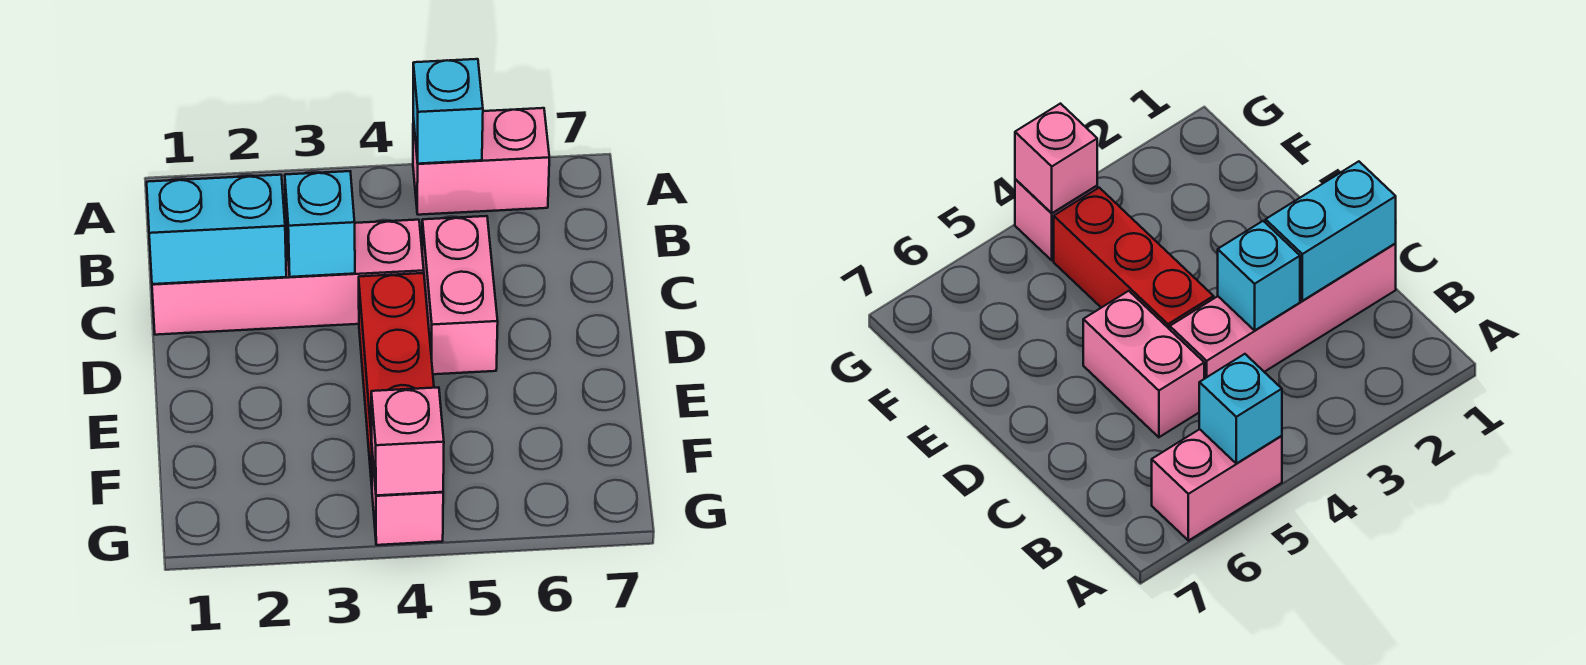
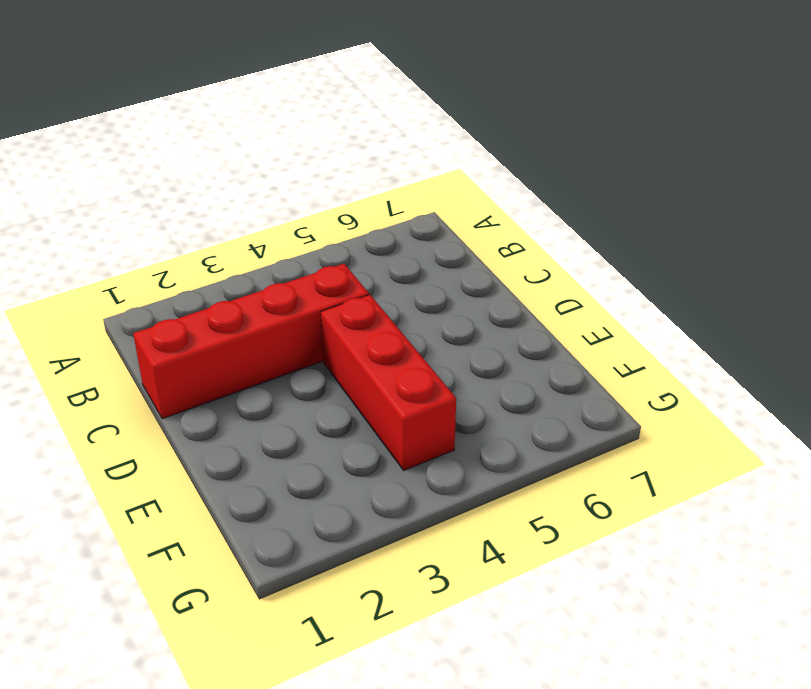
red brick C1:C4 level 1 -> pink brick C1:C4 level 1
none -> pink brick A5:A6 level 1
none -> pink brick C5:D5 level 1

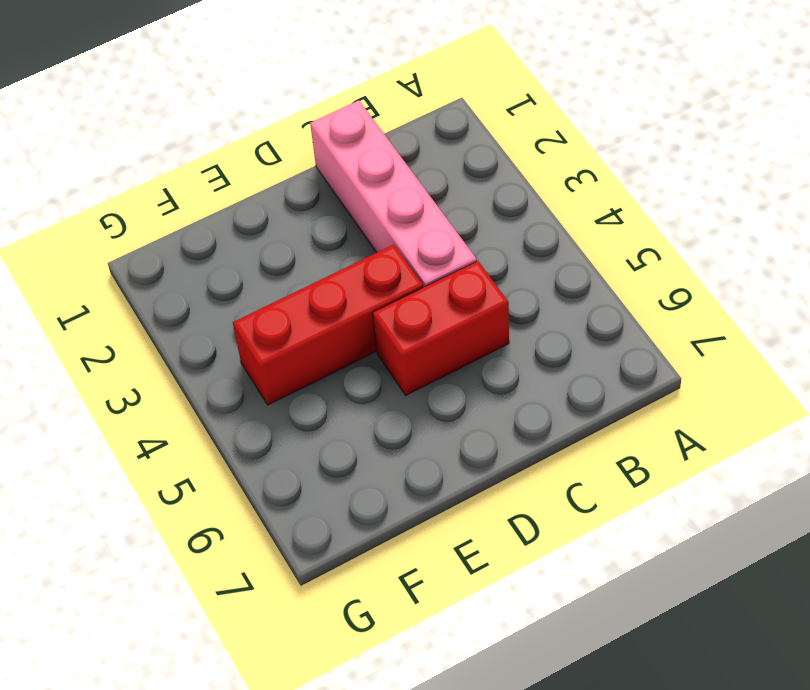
red brick C5:D5 level 1 -> pink brick C5:D5 level 1
none -> pink brick A5:A6 level 1
none -> pink brick G4 level 1

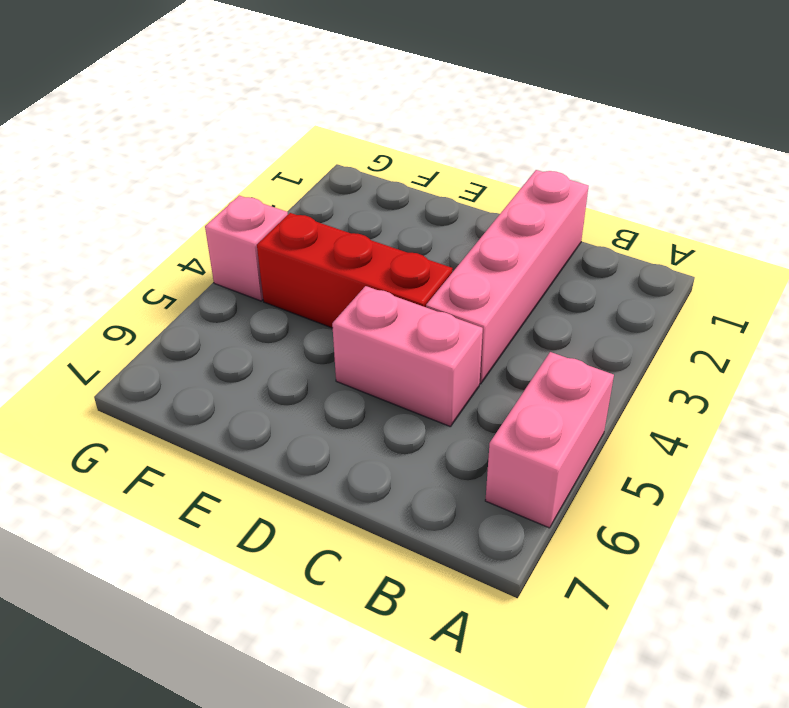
none -> cyan brick A5 level 2
none -> cyan brick C1:C2 level 2

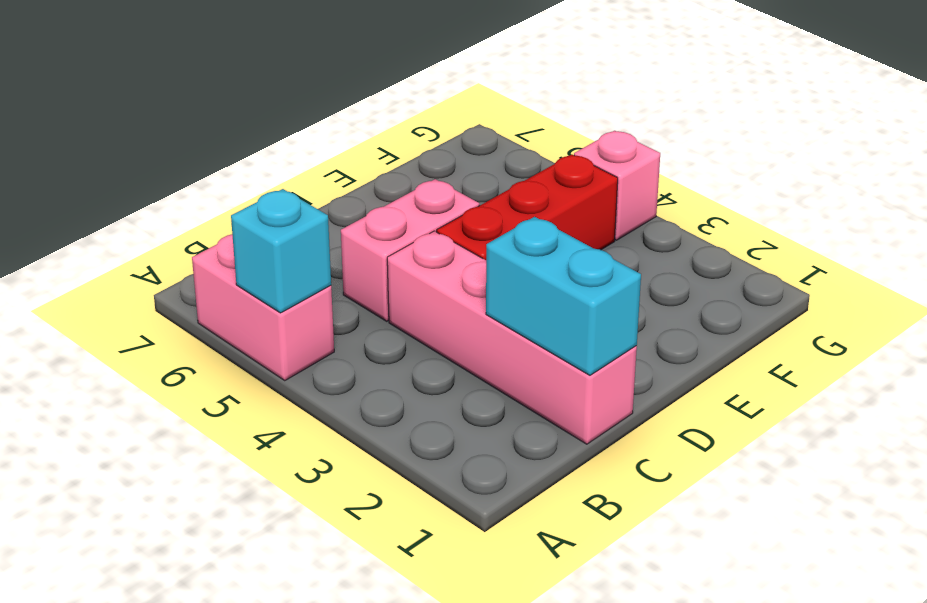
none -> cyan brick C3 level 2
none -> pink brick G4 level 2

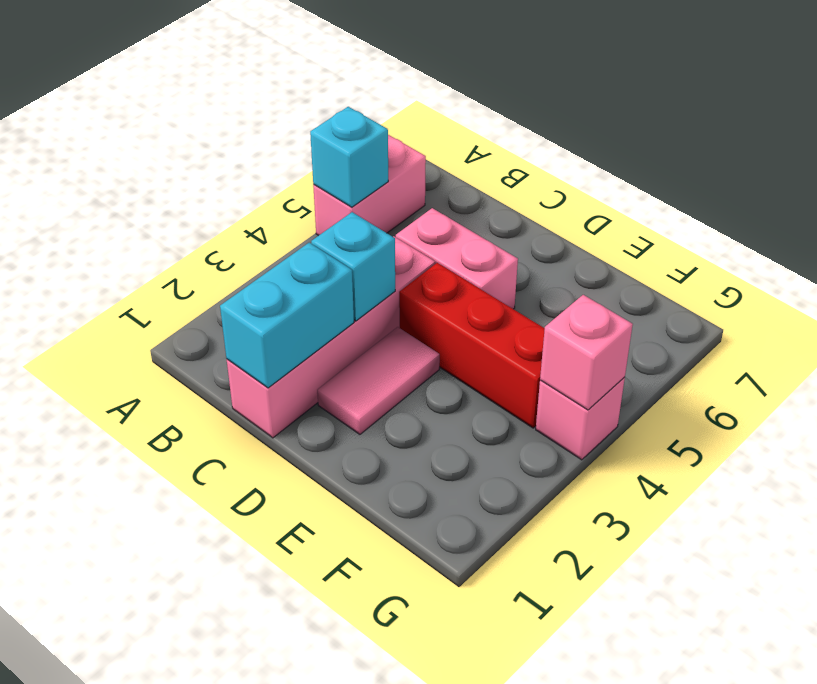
pink tile D2:D3 level 1 -> none

